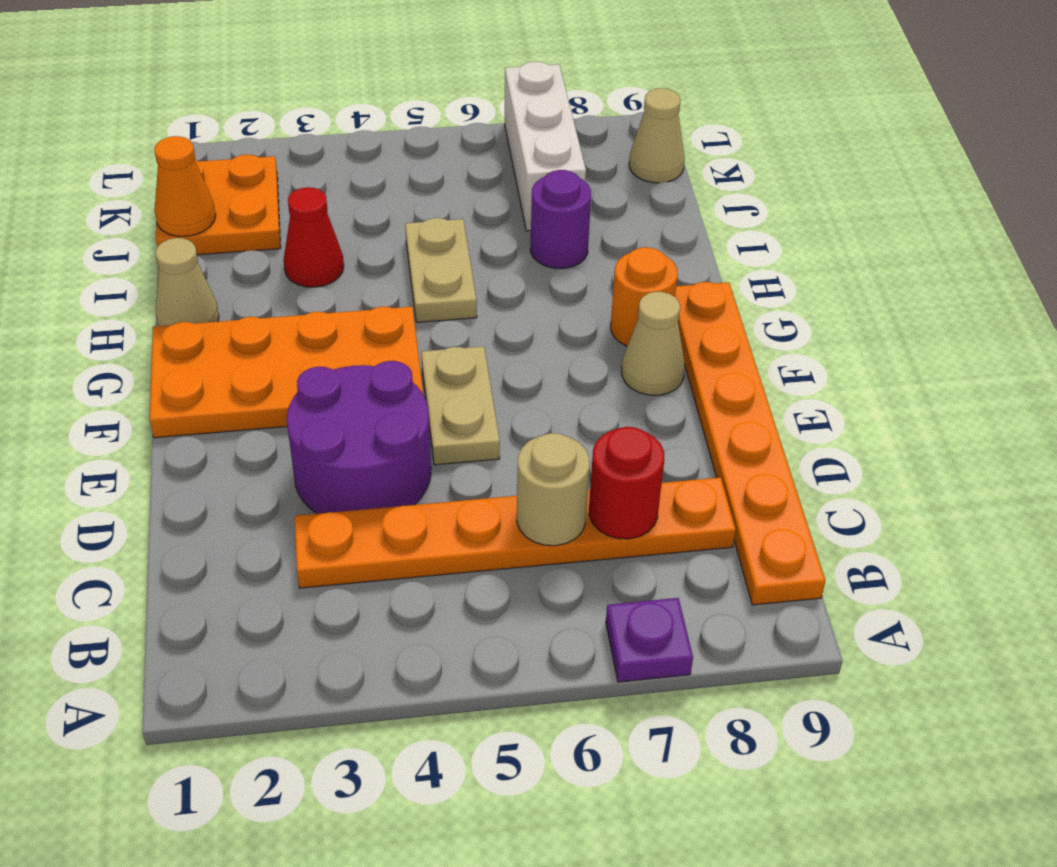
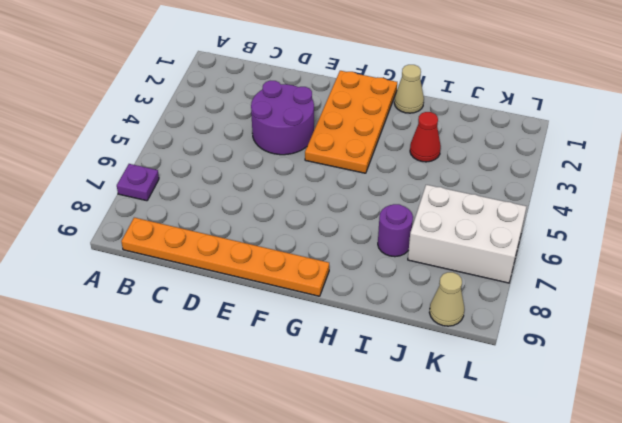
white brick J6:L7 level 1 -> white brick J7:L7 level 1
none -> orange plate C3:C8 level 1
none -> tan plate E5:F5 level 1
none -> tan cone F8 level 1

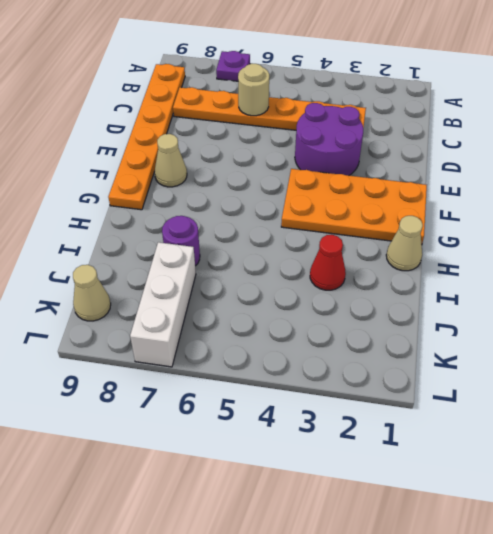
none -> tan plate E5:F5 level 1
none -> orange round brick G8 level 1
none -> tan plate H5:I5 level 1

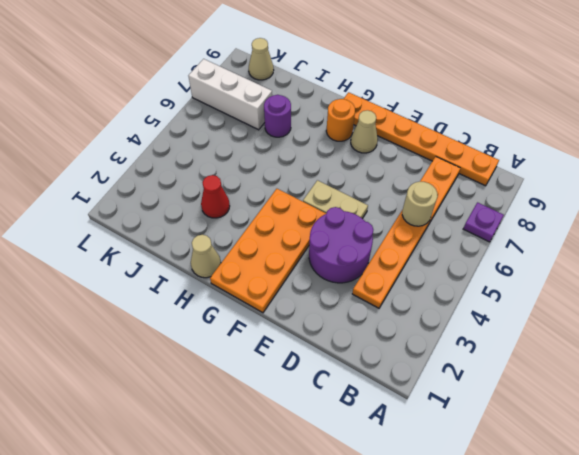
none -> tan plate H5:I5 level 1
none -> orange plate J1:K2 level 1
none -> red round brick C7 level 2

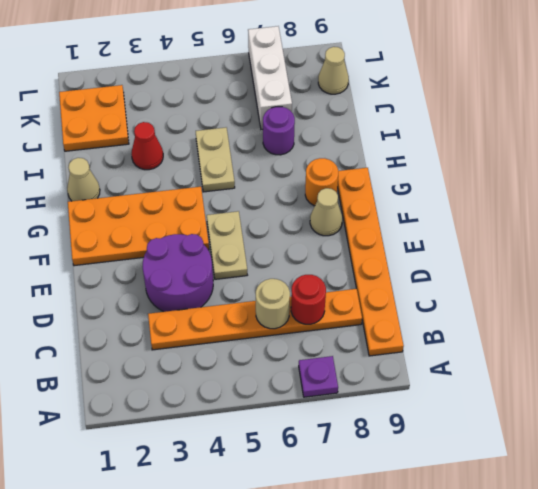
none -> orange cone J1 level 2

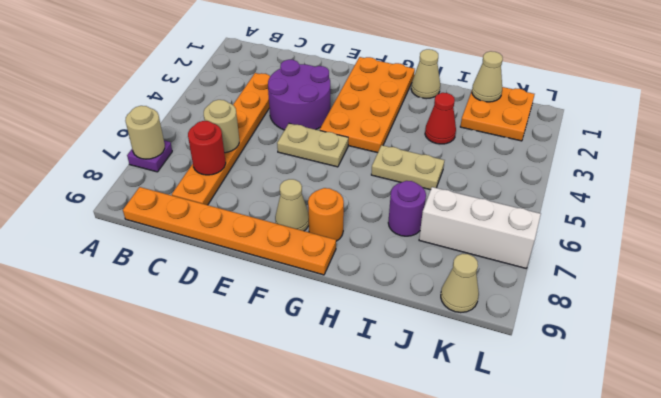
tan round brick A7 level 2 -> none
tan cone J1 level 2 -> orange cone J1 level 2

